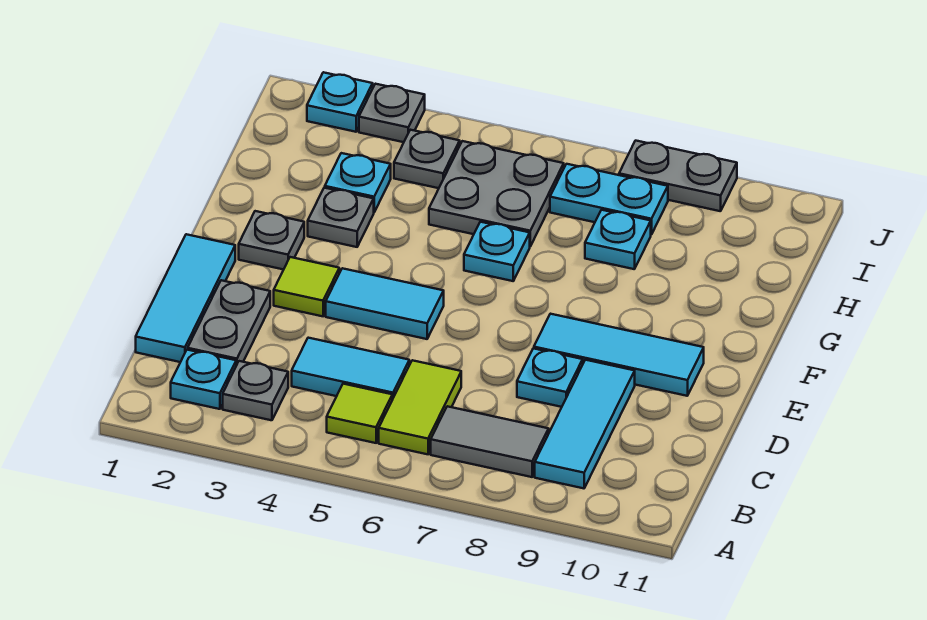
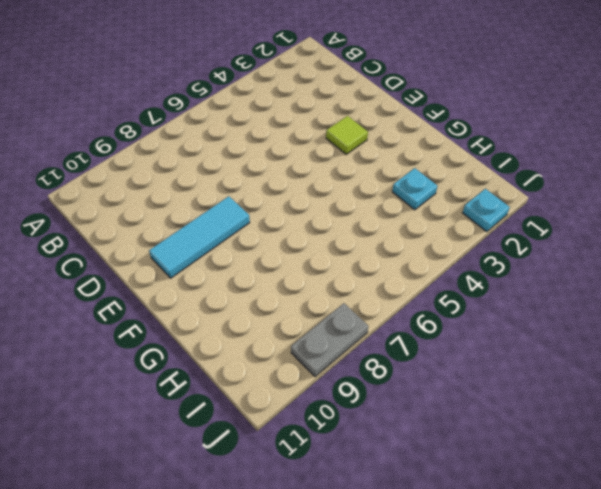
none -> cyan plate B2 level 1
none -> grey plate B3 level 1
none -> lime tile B5 level 1

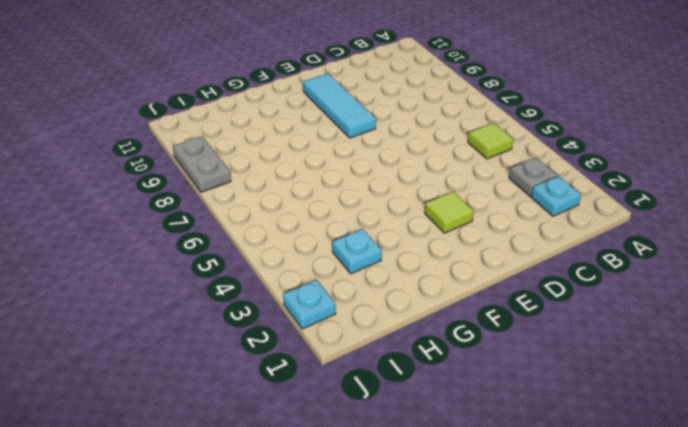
none -> lime tile B6:C6 level 1
none -> grey tile B7:B8 level 1
none -> cyan tile B9:D9 level 1

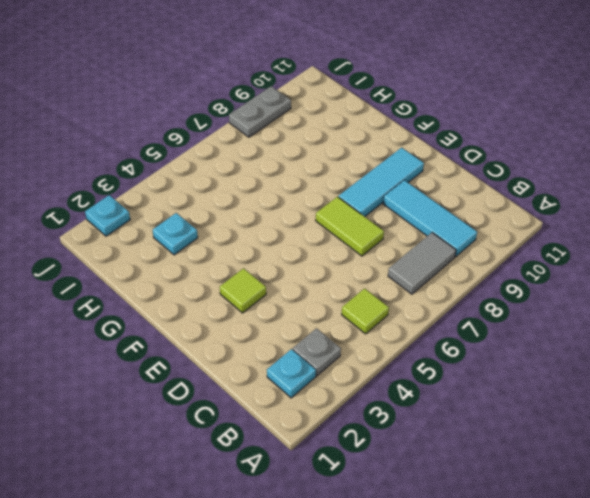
lime tile D7:E7 level 1 -> lime tile B6:C6 level 1
none -> cyan tile C1:E1 level 1
none -> grey plate C2:D2 level 1
none -> cyan tile C4:C5 level 1

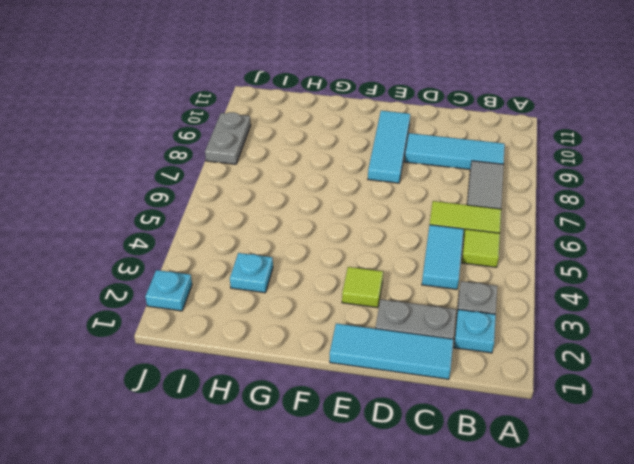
none -> cyan plate D8 level 1
none -> cyan tile E4:E5 level 1
none -> grey plate F2 level 1

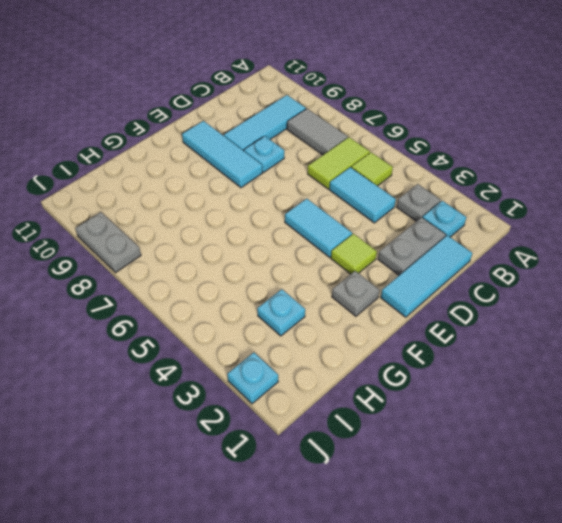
none -> grey plate G3 level 1
none -> cyan plate G6 level 1
none -> grey plate H5:I6 level 1

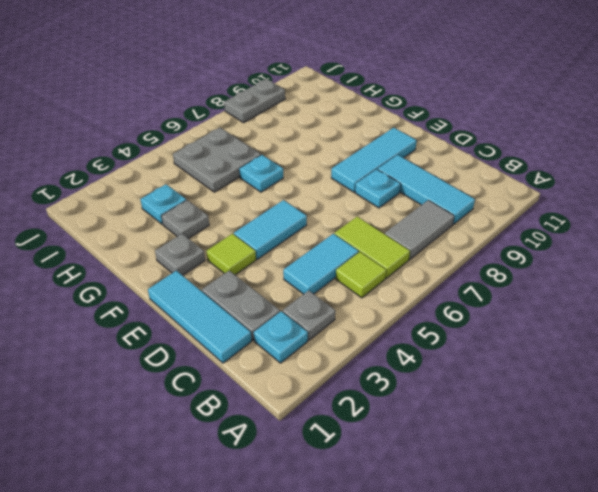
none -> cyan plate H8 level 1
none -> grey plate I4 level 1
none -> cyan plate I7:I8 level 1

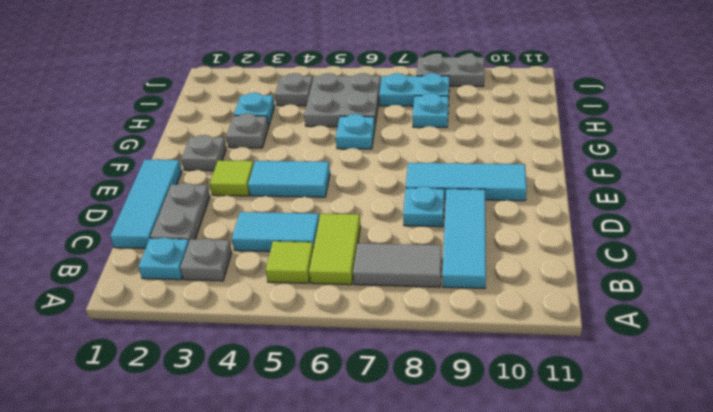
none -> cyan plate J2 level 1
none -> grey plate J3 level 1

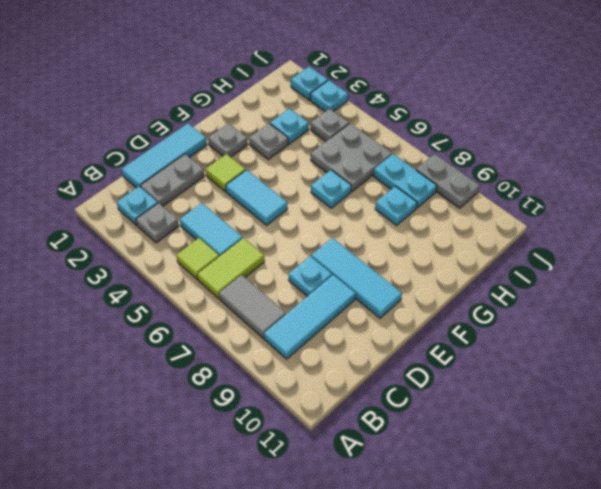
cyan plate J3 level 1 -> grey plate J3 level 1

